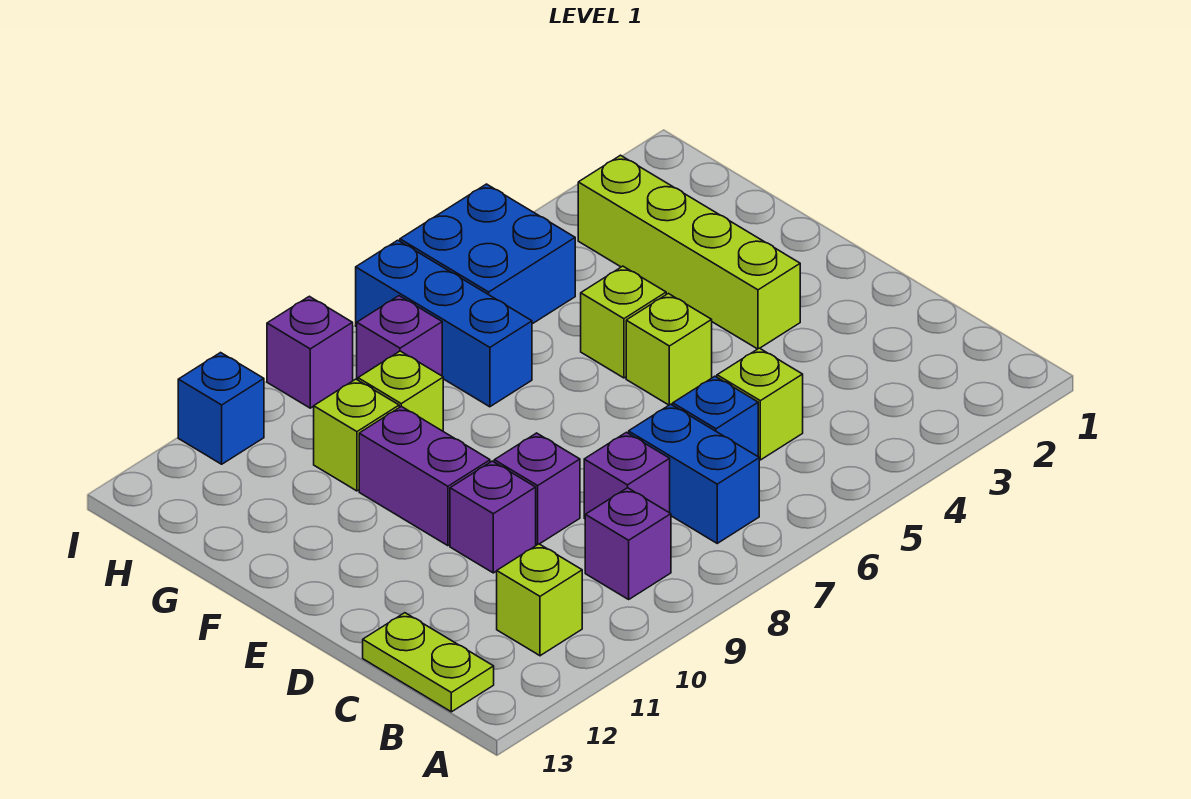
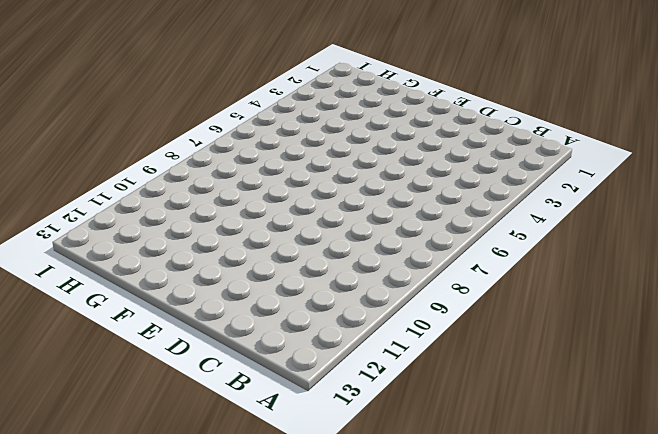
none -> blue brick B7:C7 level 1
none -> purple brick B9 level 1
none -> lime brick B11 level 1

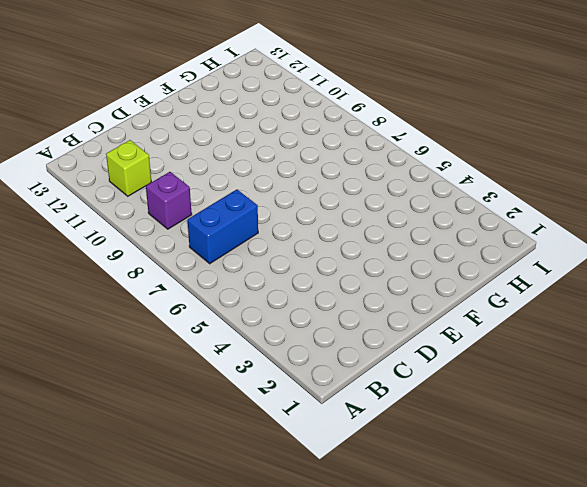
none -> lime plate B13:C13 level 1
none -> lime brick C5 level 1
none -> blue brick C6 level 1

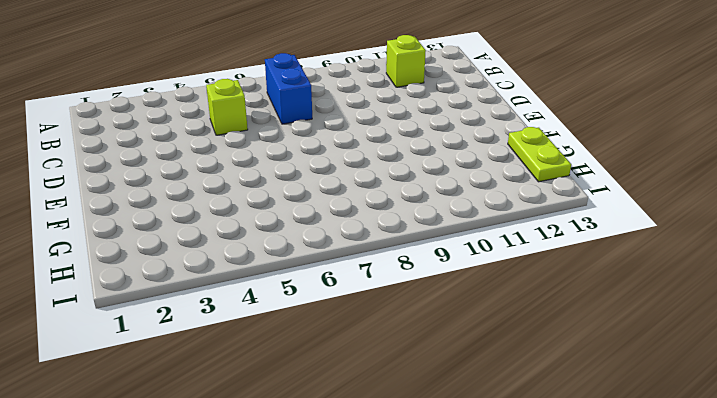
lime plate G13:H13 level 1 -> lime plate B13:C13 level 1
none -> purple brick B9 level 1
none -> blue brick C6 level 1
none -> purple brick C8 level 1

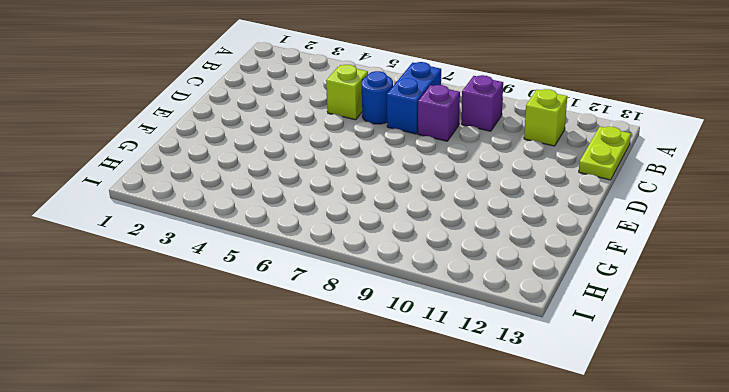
blue round brick C6 level 1 -> blue brick C6 level 1
none -> purple brick D9 level 1
none -> purple brick D10 level 1
none -> lime brick E3:H3 level 1

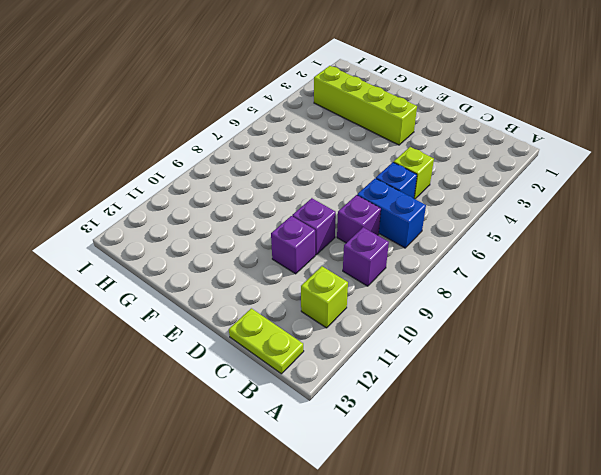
none -> lime brick E5 level 1
none -> purple brick E10:F10 level 1
none -> lime brick F5 level 1

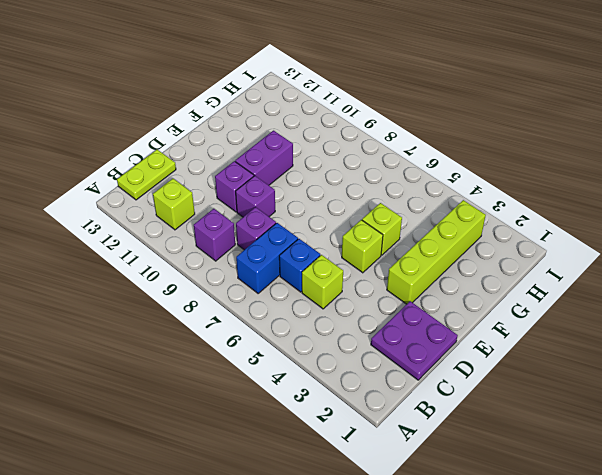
purple plate C1:D2 level 1 -> none
none -> blue brick G7:I7 level 1
none -> lime brick G9 level 1
none -> lime brick G10 level 1

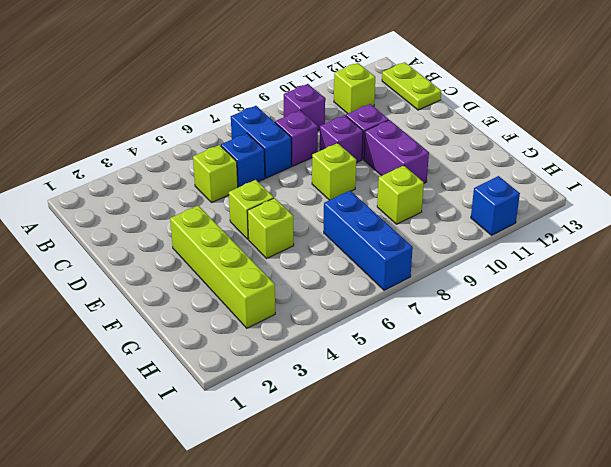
lime brick E8 level 1 -> lime brick G10 level 1
none -> blue brick H5:I6 level 1
none -> purple brick H8 level 1
none -> purple brick I9 level 1

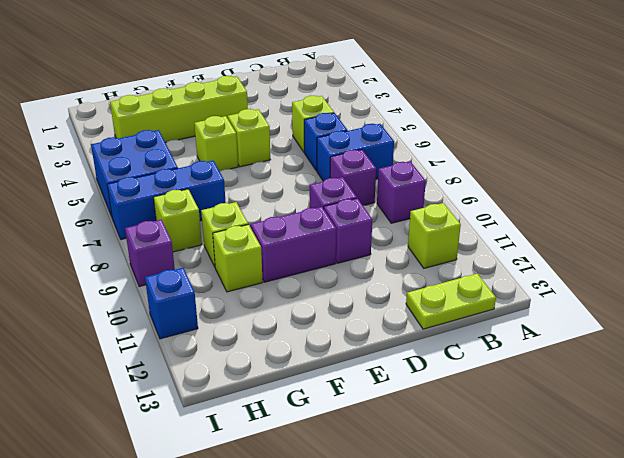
lime brick H8 level 1 -> purple brick H8 level 1

